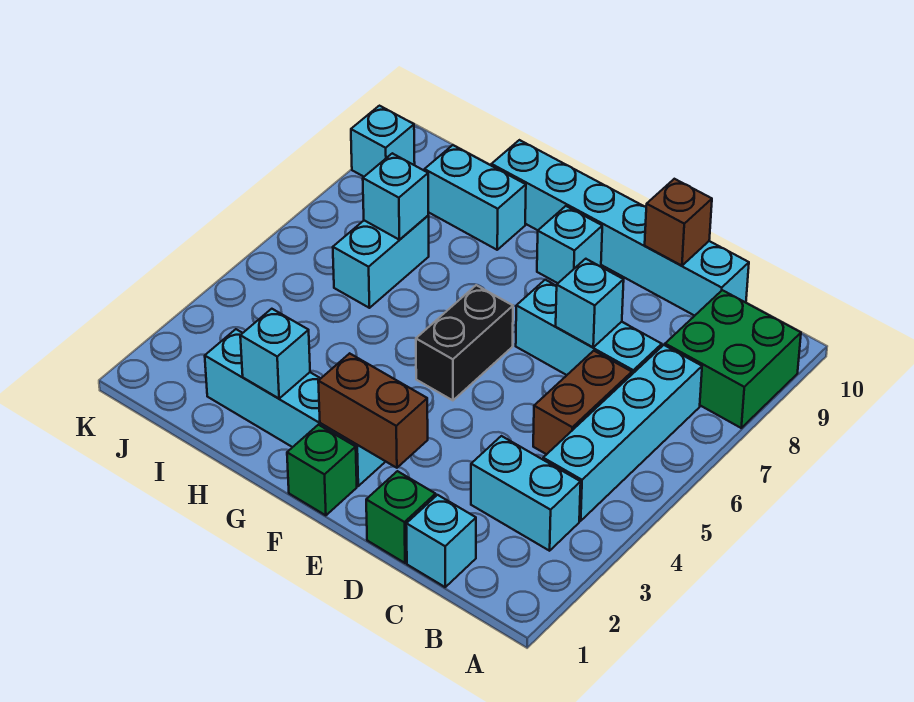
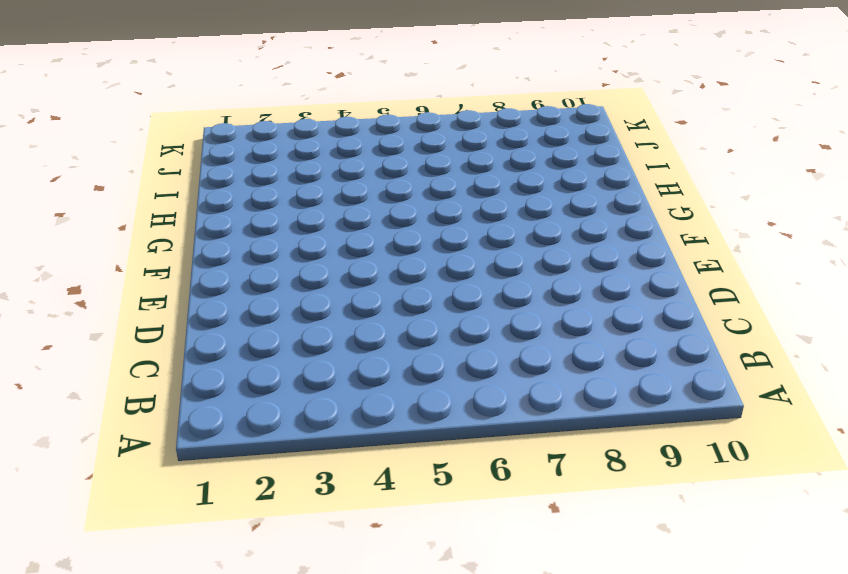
none -> green brick A8:B9 level 1
none -> cyan brick B3:C3 level 1
none -> cyan brick B4:B7 level 1

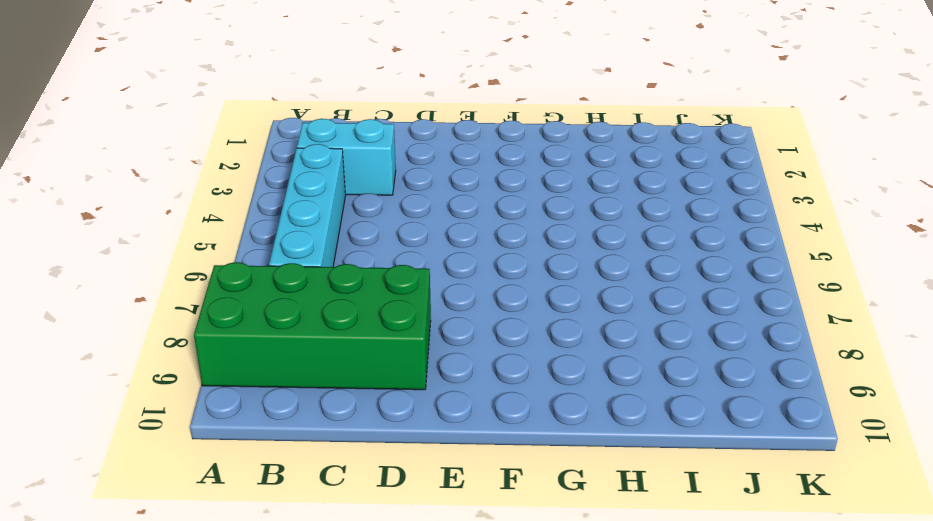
green brick A8:D9 level 1 -> green brick A8:B9 level 1
none -> cyan brick C1 level 1
none -> brown brick C5:C6 level 1
none -> cyan brick C7:E7 level 1

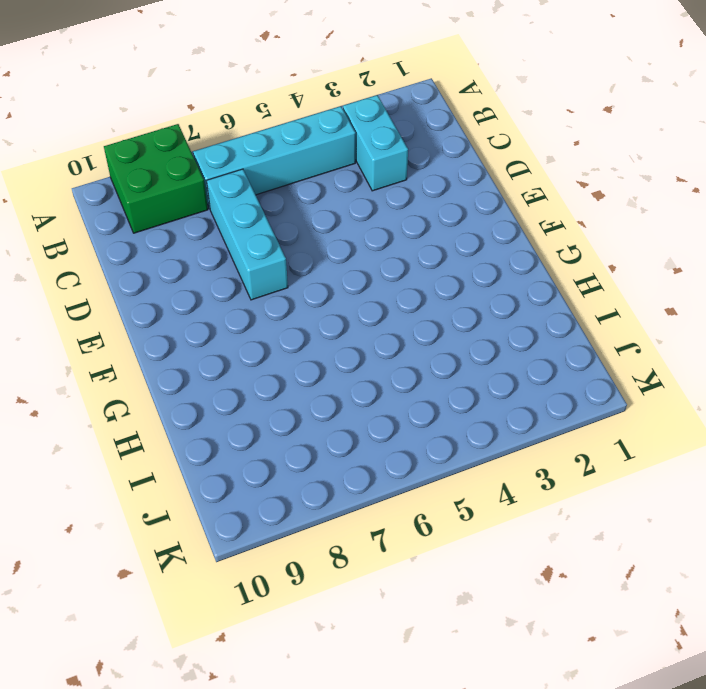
none -> cyan brick C1 level 1
none -> brown brick C5:C6 level 1
none -> cyan brick C10:H10 level 1

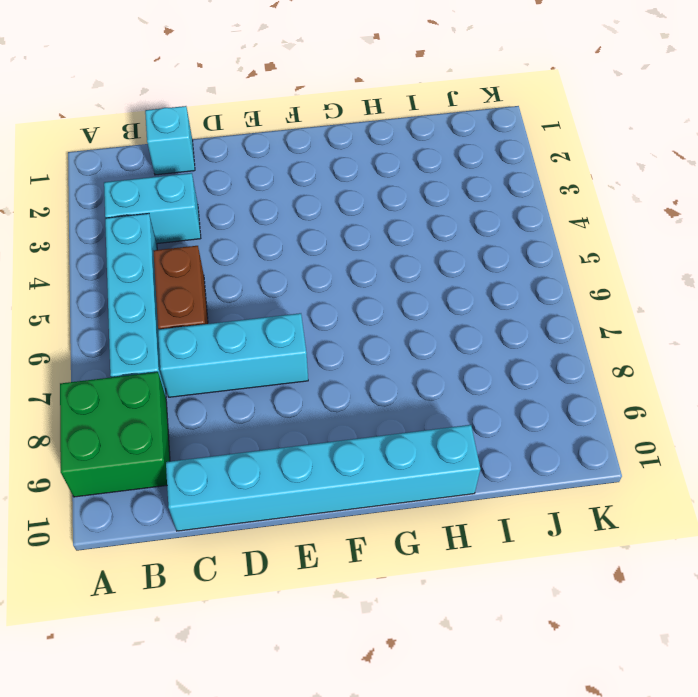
none -> green brick D1 level 1
none -> green brick F1 level 1
none -> cyan brick F2:I2 level 1

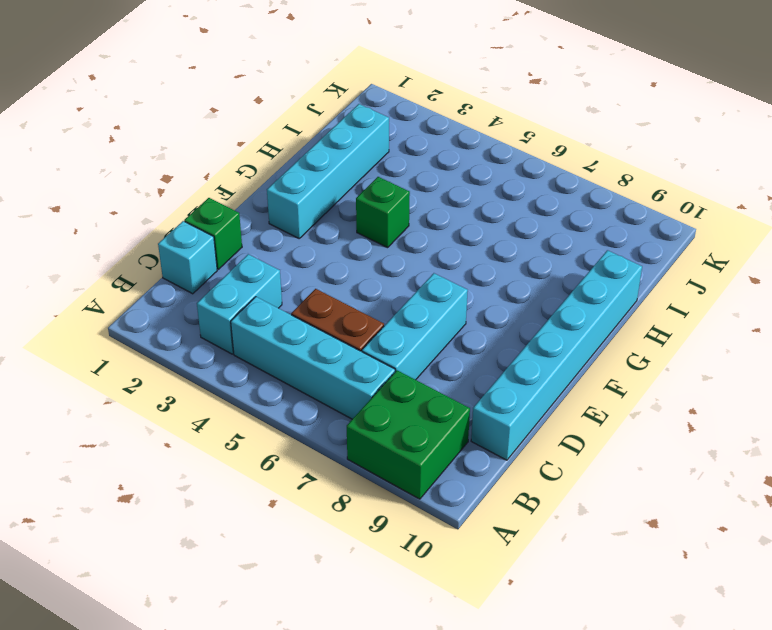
green brick G4 level 1 -> green brick F1 level 1
none -> black brick F5:F6 level 1
none -> cyan brick F9 level 1
none -> cyan brick H9:I9 level 1

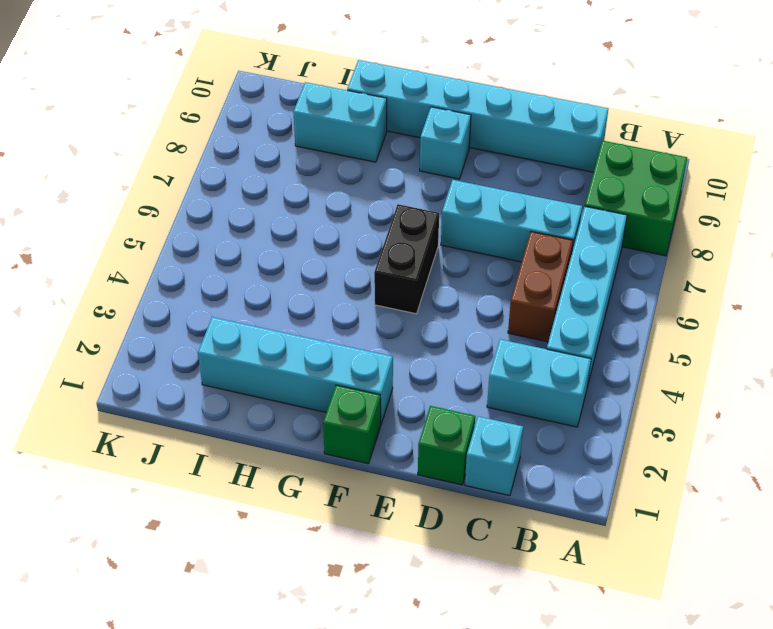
none -> cyan brick I6:I7 level 1
none -> cyan brick K9 level 1
none -> cyan brick D7 level 2

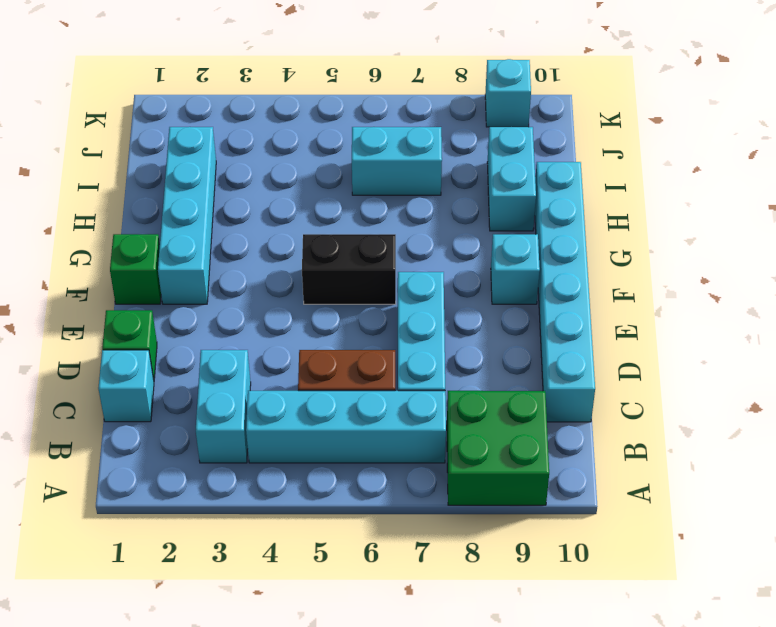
none -> cyan brick D7 level 2
none -> brown brick D10 level 2
none -> brown brick E2:F2 level 2

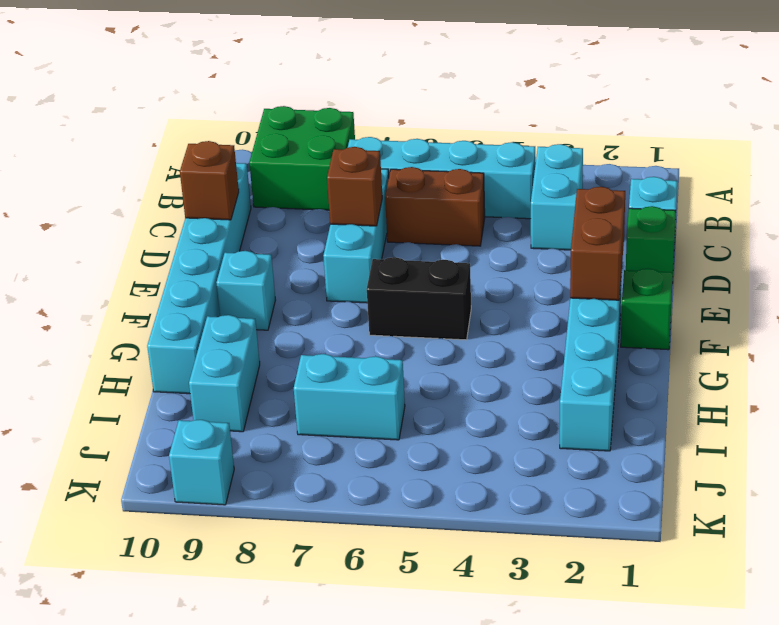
brown brick D7 level 2 -> cyan brick D7 level 2
none -> cyan brick H2 level 2
none -> cyan brick I7 level 2

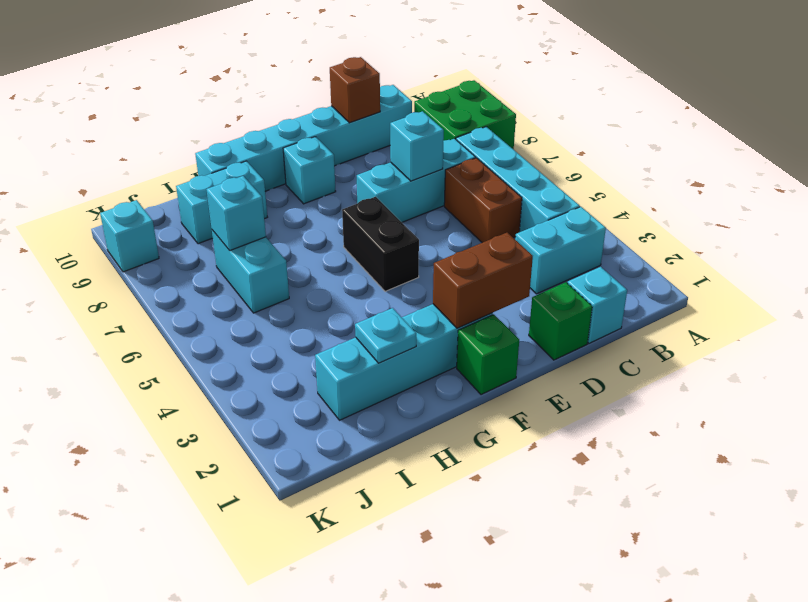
cyan plate H2 level 2 -> cyan brick H2 level 2

